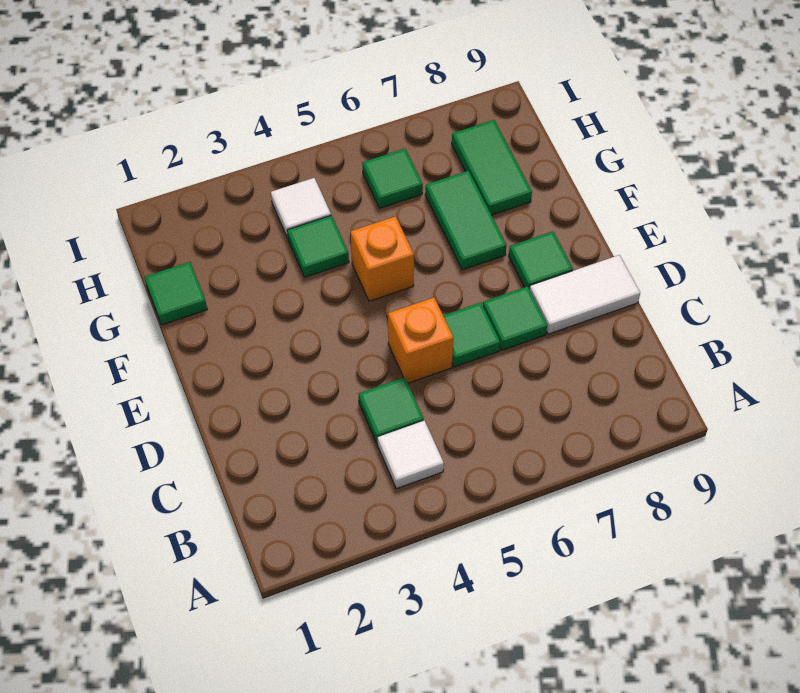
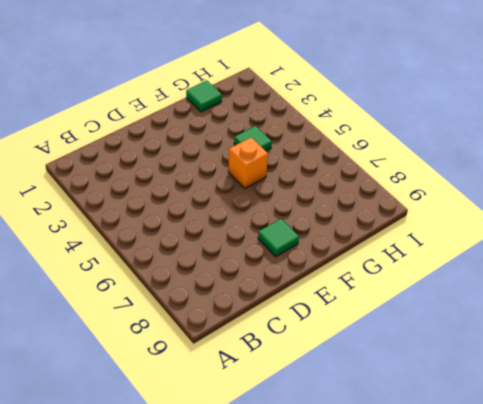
none -> white tile B4 level 1
none -> green tile C4 level 1
none -> orange brick D5 level 1

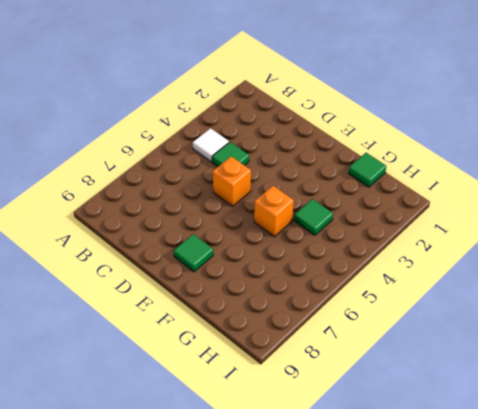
none -> green tile D6 level 1
none -> green tile D7 level 1
none -> white tile D8:D9 level 1

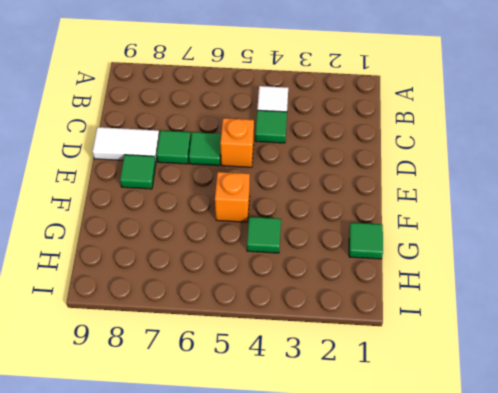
none -> green tile F7:G7 level 1
none -> green tile G8:H8 level 1
none -> white tile H4 level 1

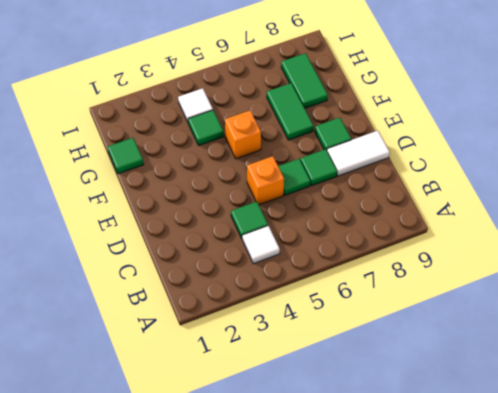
none -> green tile H6 level 1

